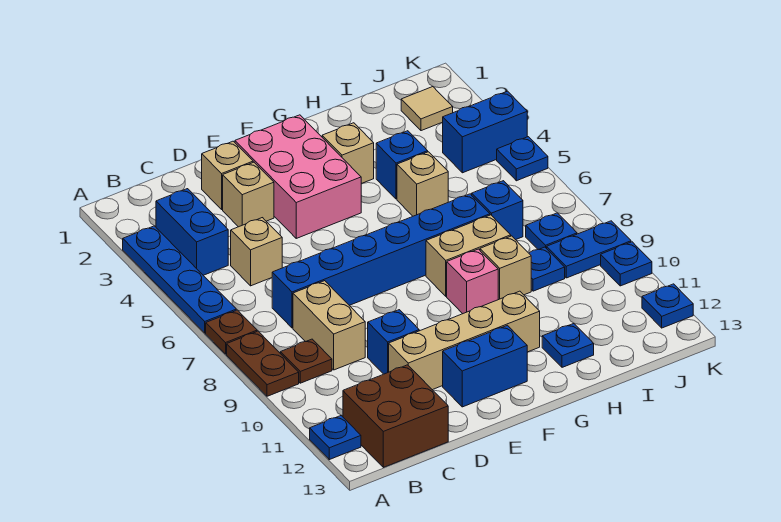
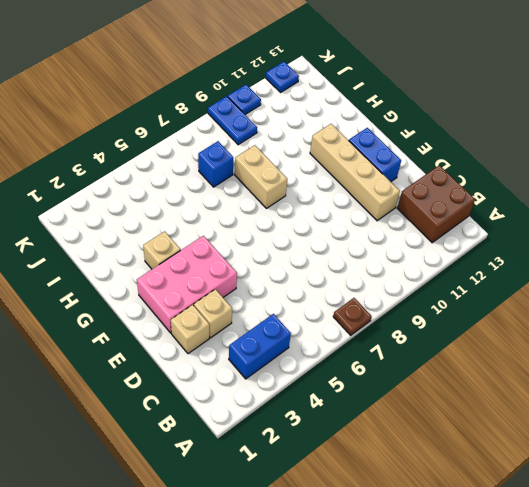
none -> blue plate A3:A6 level 1
none -> brown plate A8:A9 level 1
none -> blue plate A12 level 1
none -> brown plate B9 level 1

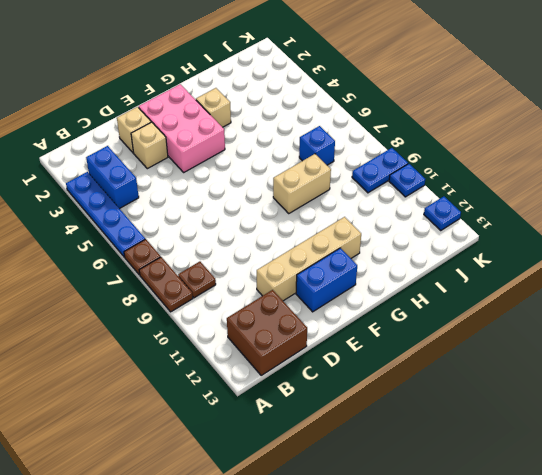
none -> blue plate A12 level 1
none -> tan brick C5 level 1
none -> blue brick C7:H7 level 1
none -> tan brick C8:C9 level 1

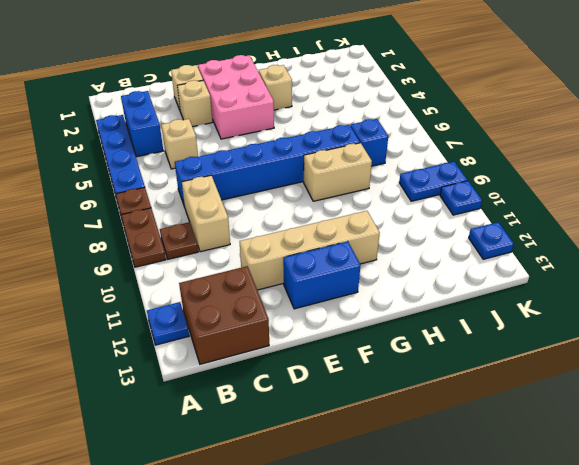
none -> blue brick D10 level 1
none -> pink brick G9 level 1
none -> blue brick H4 level 1
none -> tan brick H5 level 1

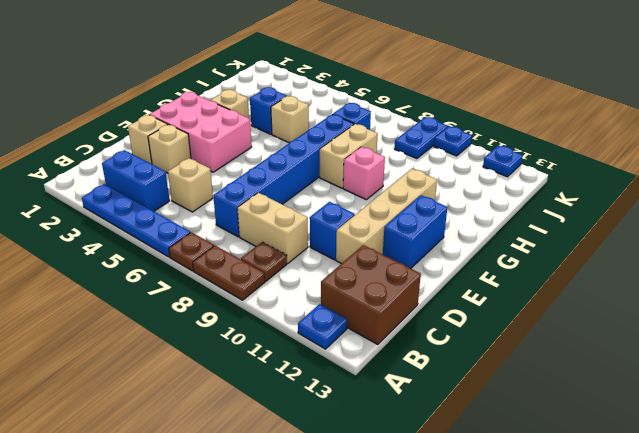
none -> tan brick H9 level 1
none -> blue plate H12 level 1
none -> blue plate I9 level 1
none -> tan tile J2 level 1

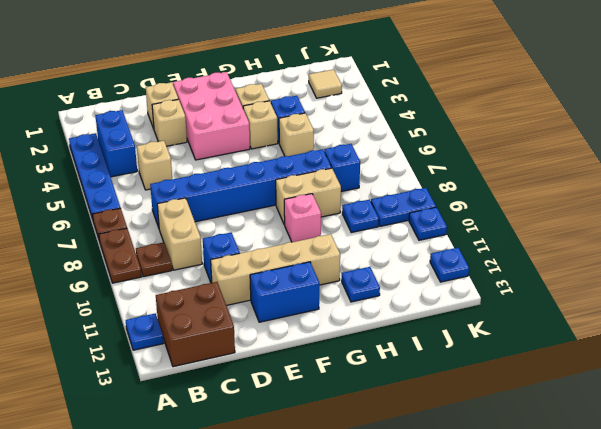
tan brick G4 level 1 -> tan brick H9 level 1
none -> blue brick J4:K4 level 1
none -> blue plate J8 level 1
none -> blue plate K5 level 1

